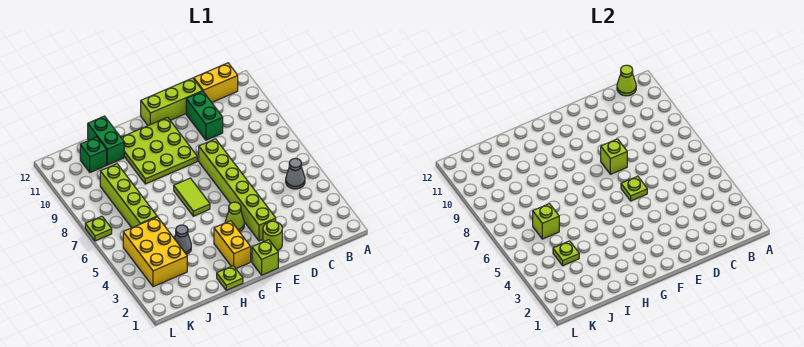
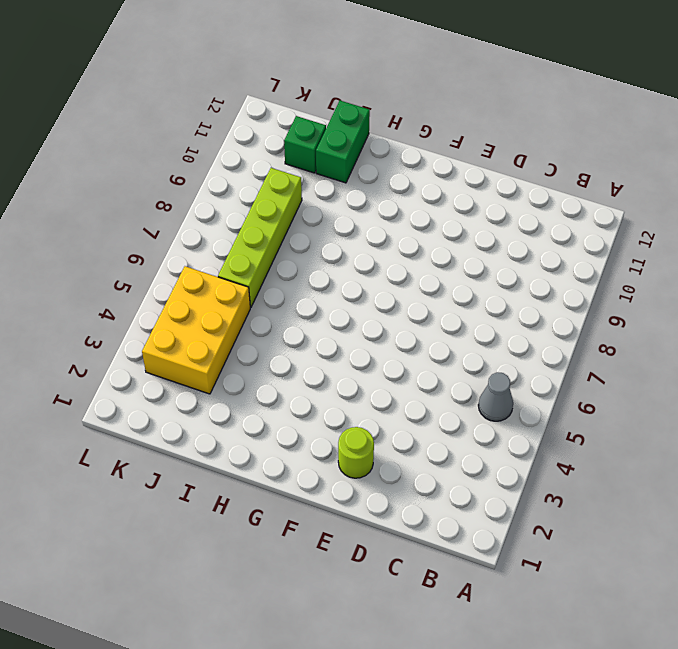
none -> yellow brick B12:C12 level 1
none -> green brick D10:D11 level 1
none -> lime brick D12:F12 level 1

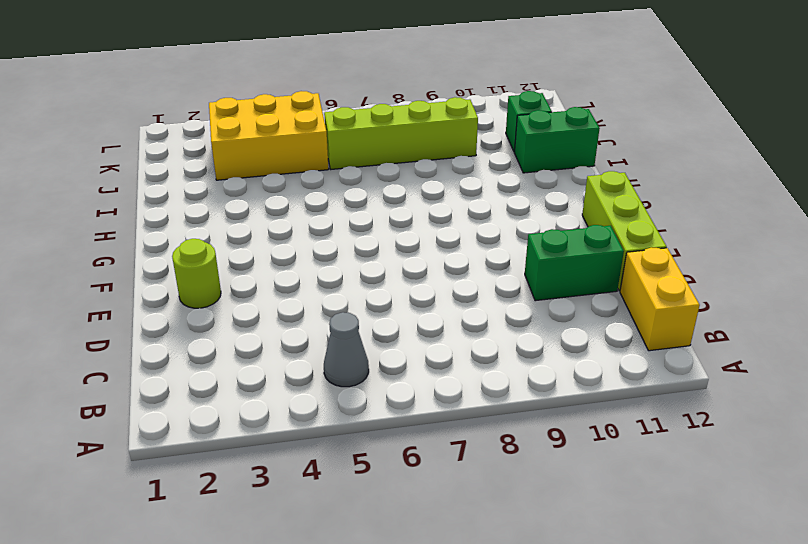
none -> lime brick E3:E8 level 1
none -> lime brick F1 level 1
none -> lime cone F4 level 1

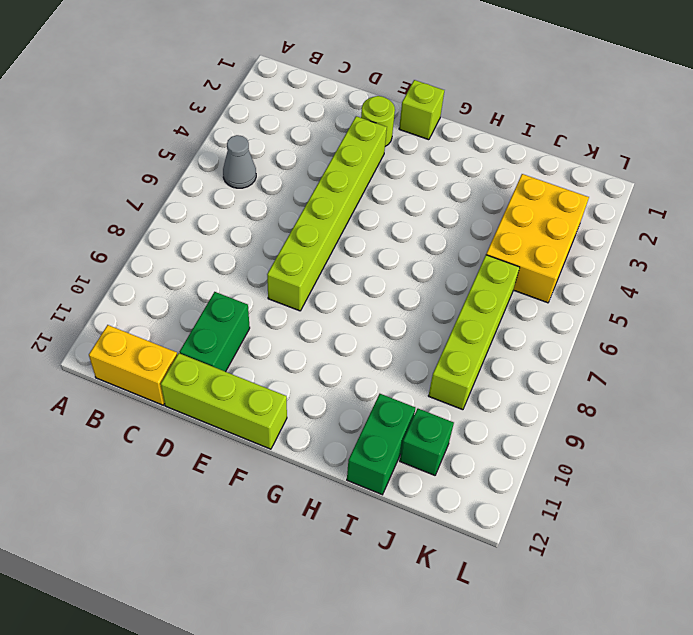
none -> lime cone F4 level 1
none -> lime plate F9:H11 level 1
none -> yellow brick G2:G3 level 1

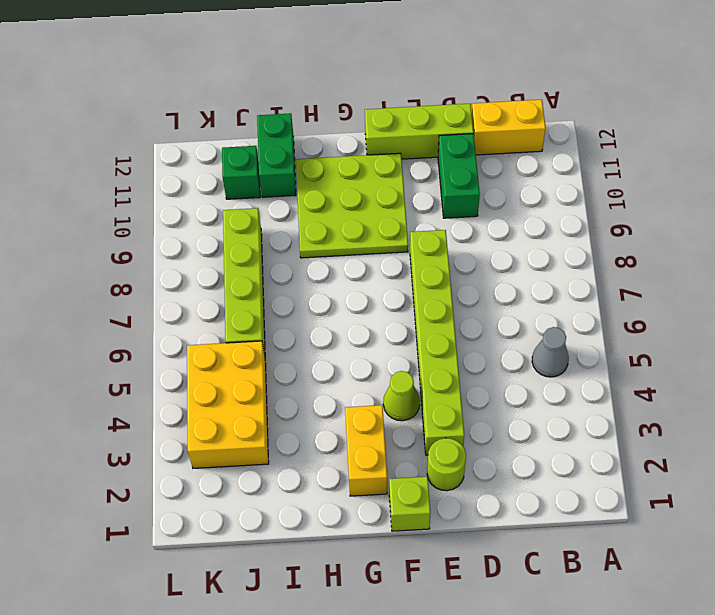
none -> lime tile G6:G7 level 1
none -> lime plate H1 level 1
none -> grey cone I4 level 1

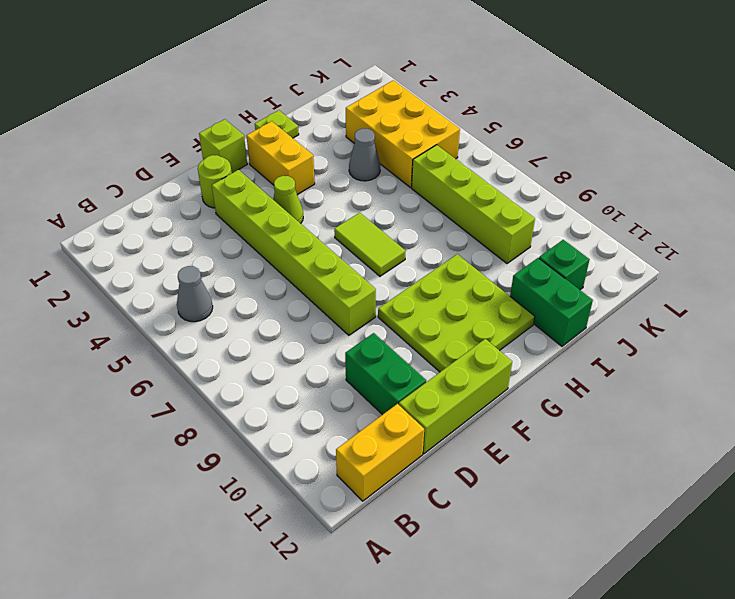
none -> lime plate L7 level 1
none -> lime cone B12 level 2
none -> lime plate E6 level 2

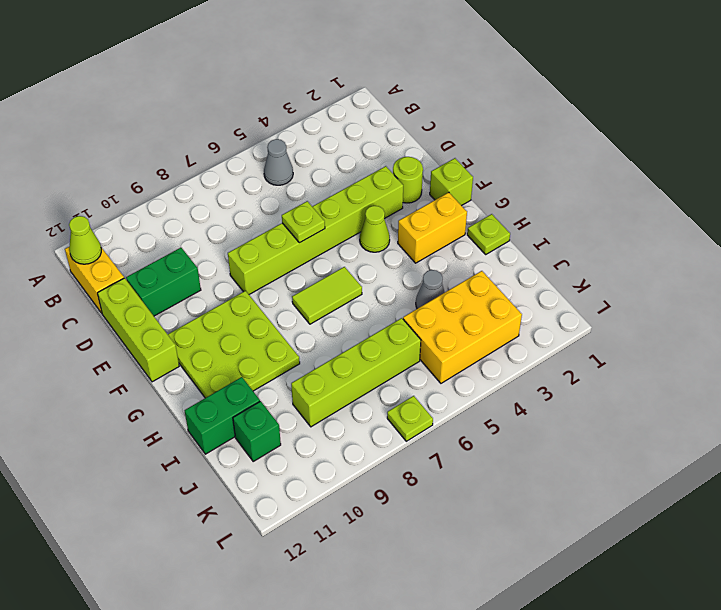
none -> lime brick E8 level 2
none -> lime plate J4 level 2
none -> lime brick J6 level 2

